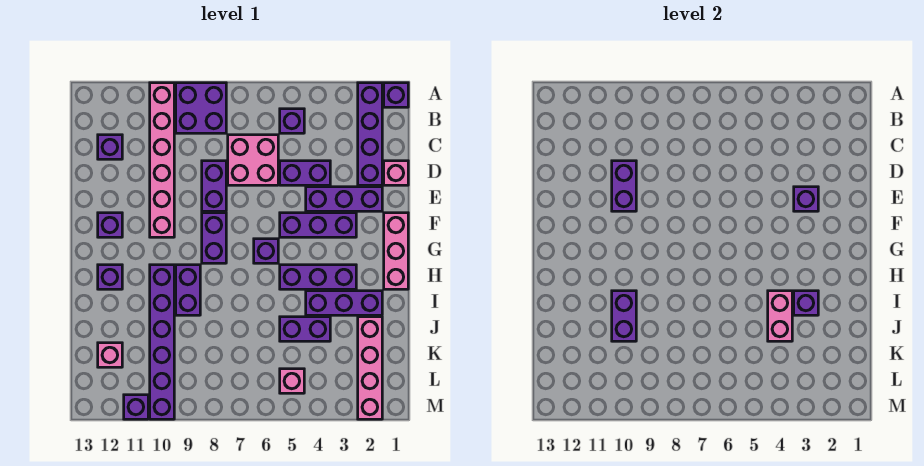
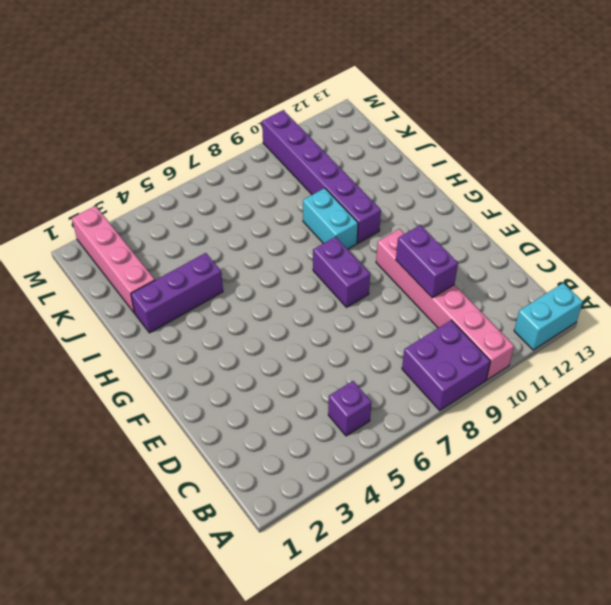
cyan brick A12:A13 level 1 -> none
cyan brick H9:I9 level 1 -> purple brick H9:I9 level 1
none -> purple brick A1 level 1
none -> purple brick A2:D2 level 1
none -> pink brick C6:D7 level 1
none -> purple brick C12 level 1

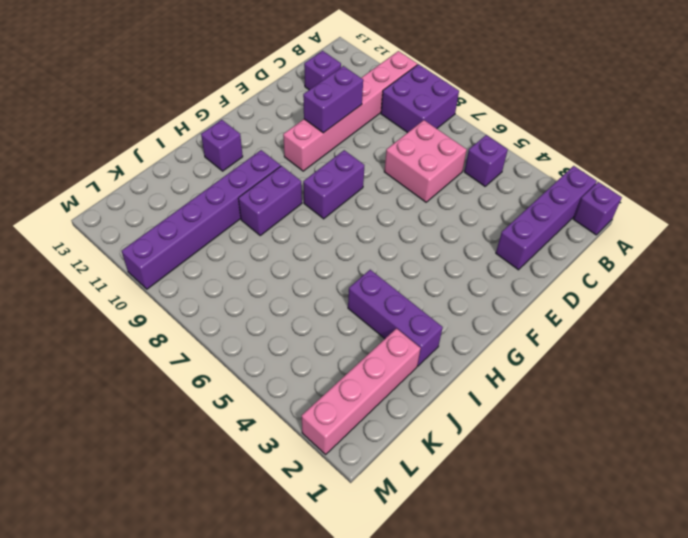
none -> pink brick D1 level 1
none -> purple brick D4:D5 level 1
none -> purple brick D8:E8 level 1
none -> purple brick E2:E4 level 1

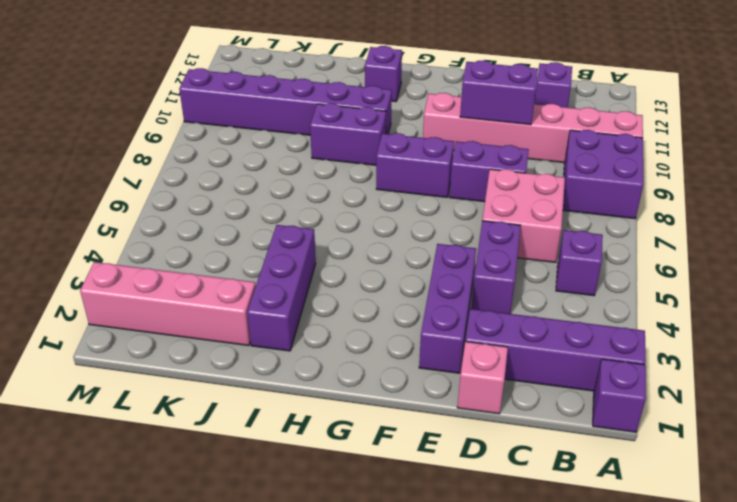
none -> pink brick F1:H1 level 1
none -> purple brick F3:F5 level 1
none -> purple brick F12 level 1
none -> purple brick G6 level 1

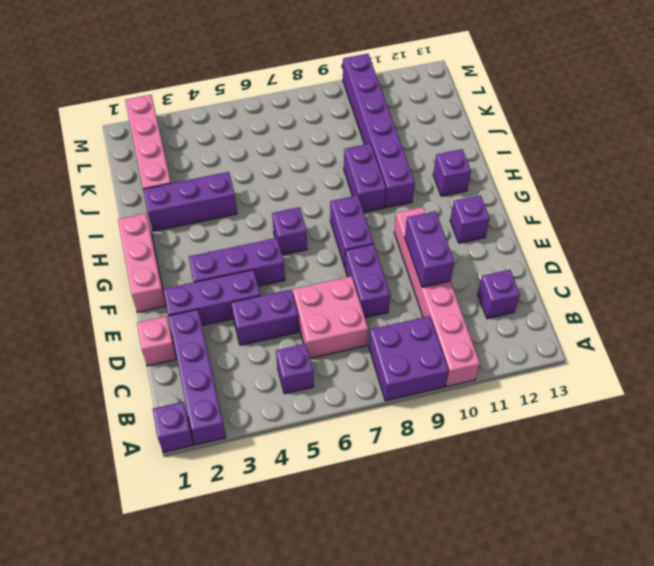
none -> purple brick H3:H5 level 1
none -> purple brick J4:J5 level 1
none -> pink brick K12 level 1
none -> pink brick L5 level 1

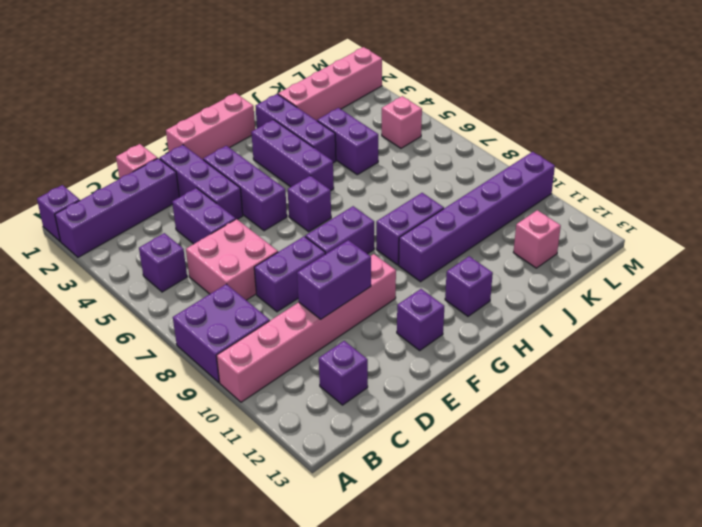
none -> purple brick M11 level 1
none -> purple brick E3 level 2
none -> purple brick I3 level 2
none -> pink brick I4:J4 level 2

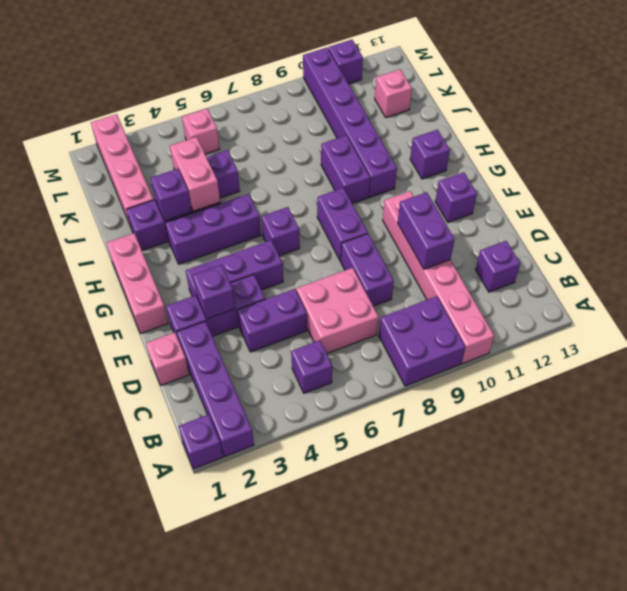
none -> purple brick I10:J10 level 2

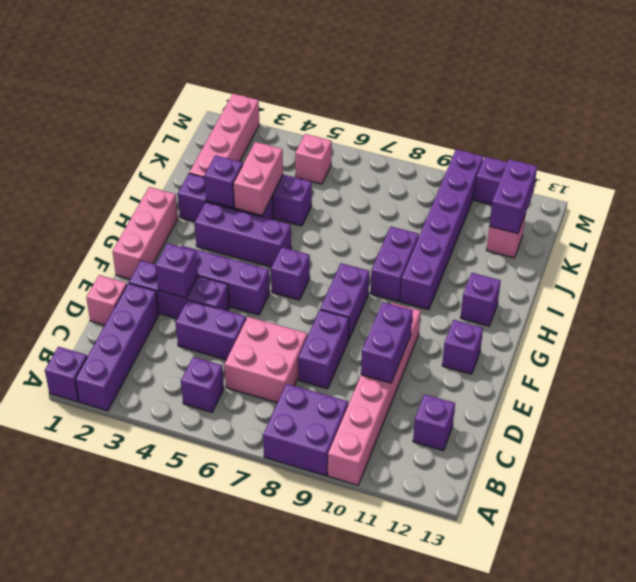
purple brick K12:L12 level 2 -> purple brick I10:J10 level 2

